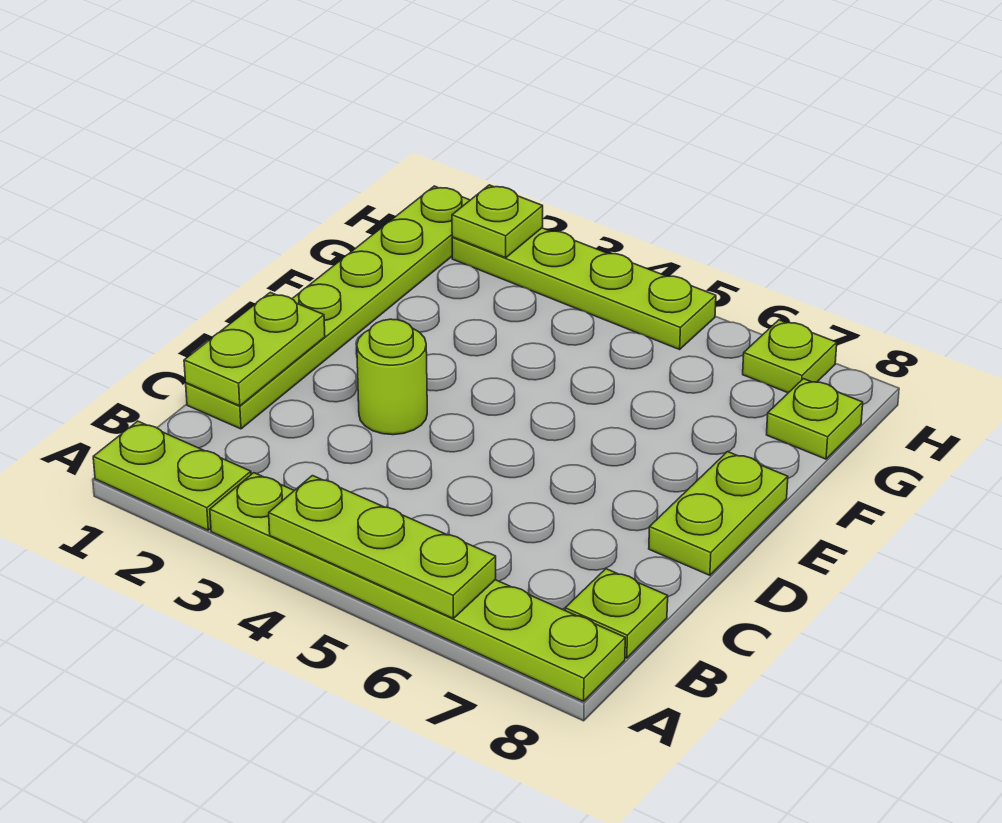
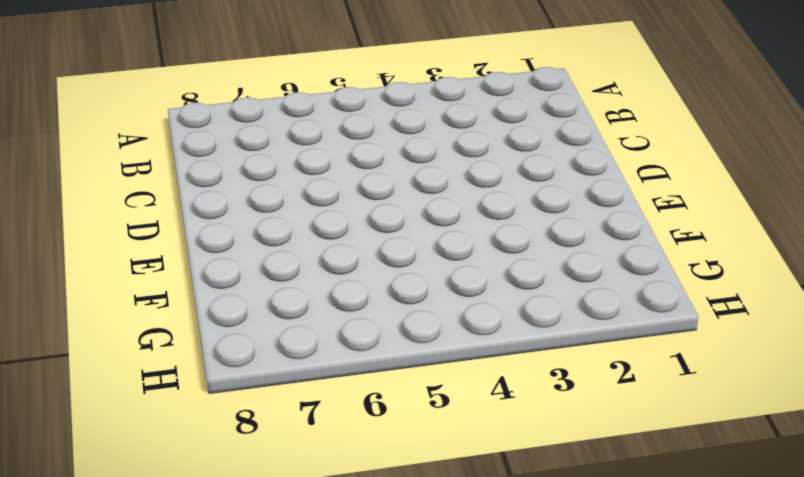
none -> lime plate A1:A2 level 1
none -> lime plate A3:A8 level 1
none -> lime plate B8 level 1

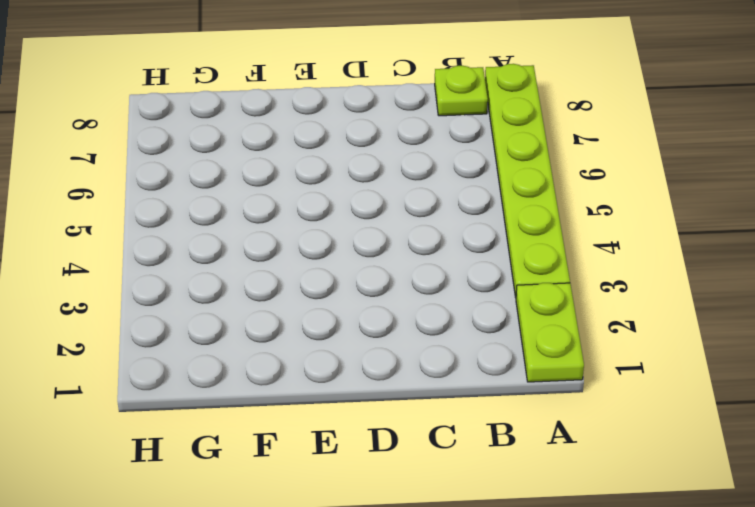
none -> lime plate C1:H1 level 1
none -> lime round brick D3 level 1
none -> lime plate D8:E8 level 1

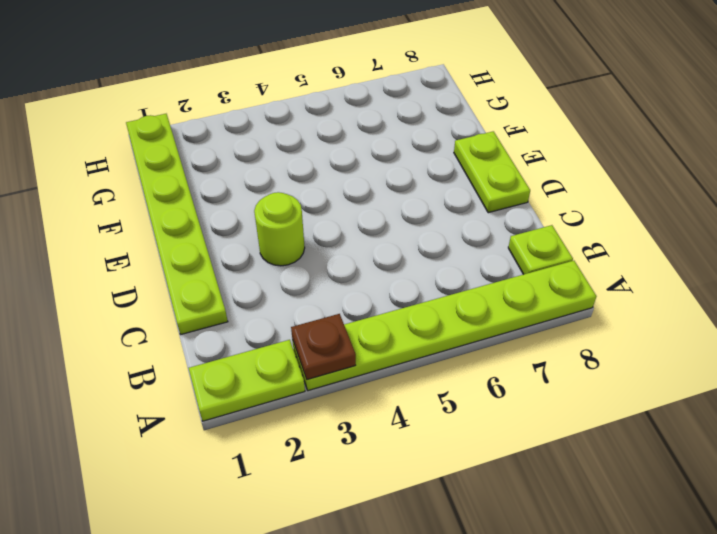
brown plate A3 level 2 -> none
none -> lime plate G8 level 1
none -> lime plate H2:H5 level 1
none -> lime plate H7 level 1

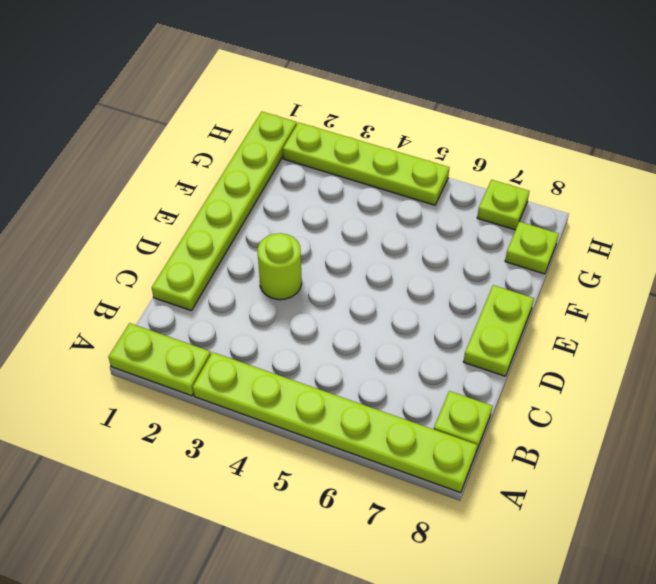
none -> lime plate A4:A6 level 2
none -> lime plate C1:D1 level 2
none -> lime plate H2 level 2

